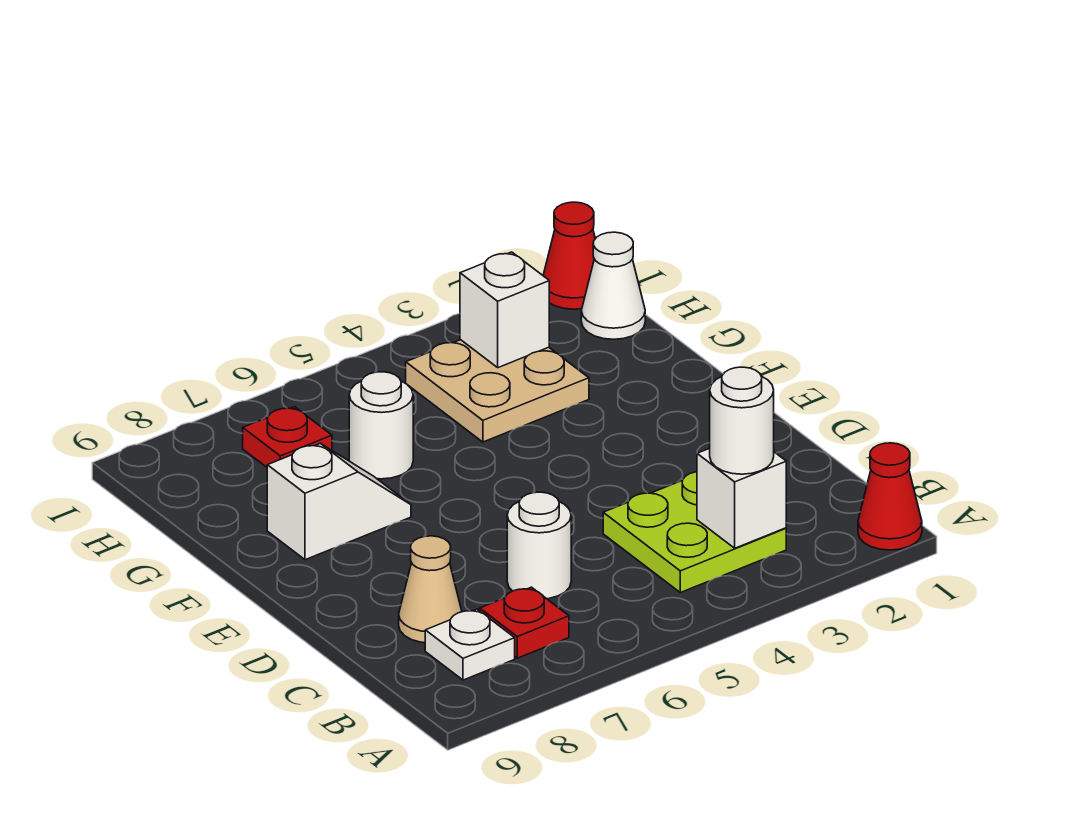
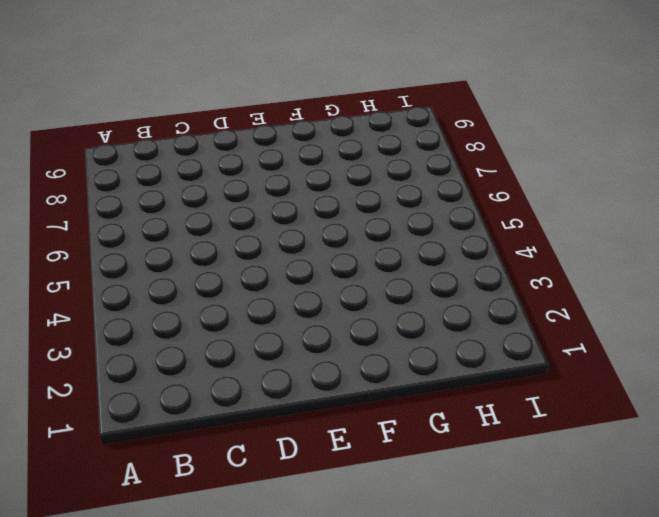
none -> red cone A1 level 1
none -> lime plate B3:C4 level 1
none -> red plate B7 level 1

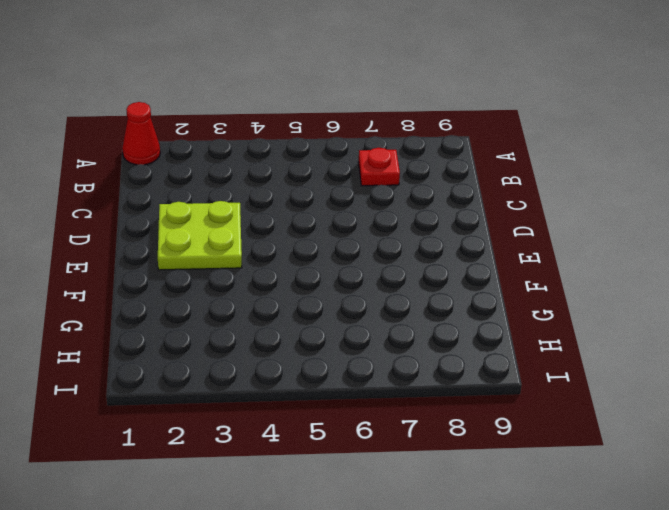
lime plate D2:E3 level 1 -> lime plate B3:C4 level 1
none -> white plate B8 level 1
none -> white round brick C6 level 1
none -> tan cone C8 level 1

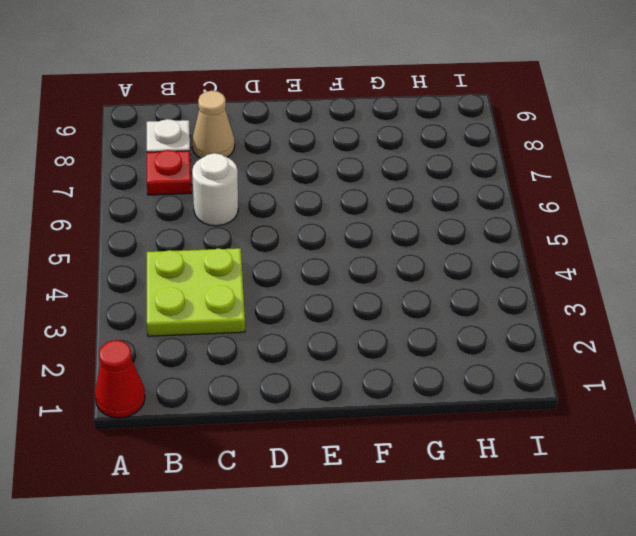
none -> white slope F7:F8 level 1 top 8
none -> tan plate G3:H4 level 1
none -> white round brick G6 level 1

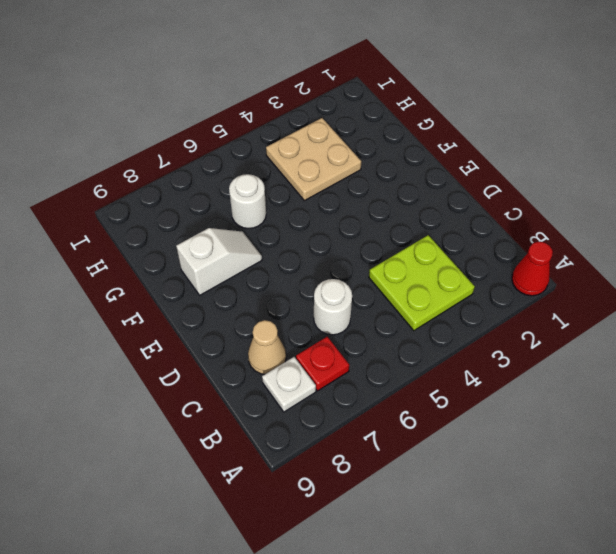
none -> white cone H1 level 1
none -> red plate H7 level 1
none -> red cone I1 level 1

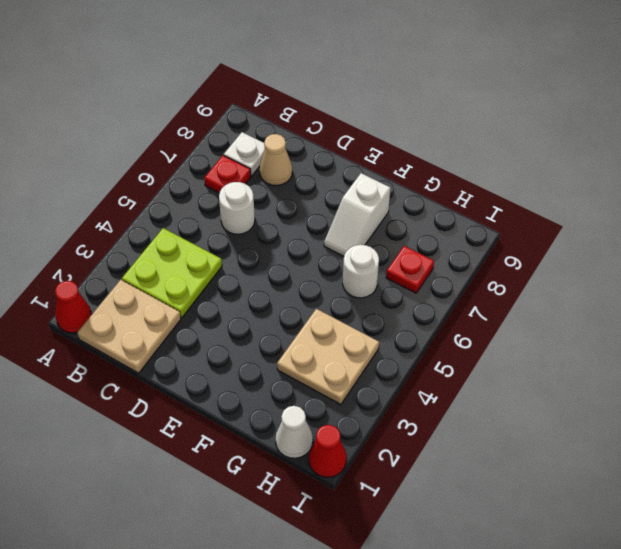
tan plate B1:C2 level 1 -> none
none -> white brick B3 level 2
none -> white brick H3 level 2
none -> white round brick B3 level 3

